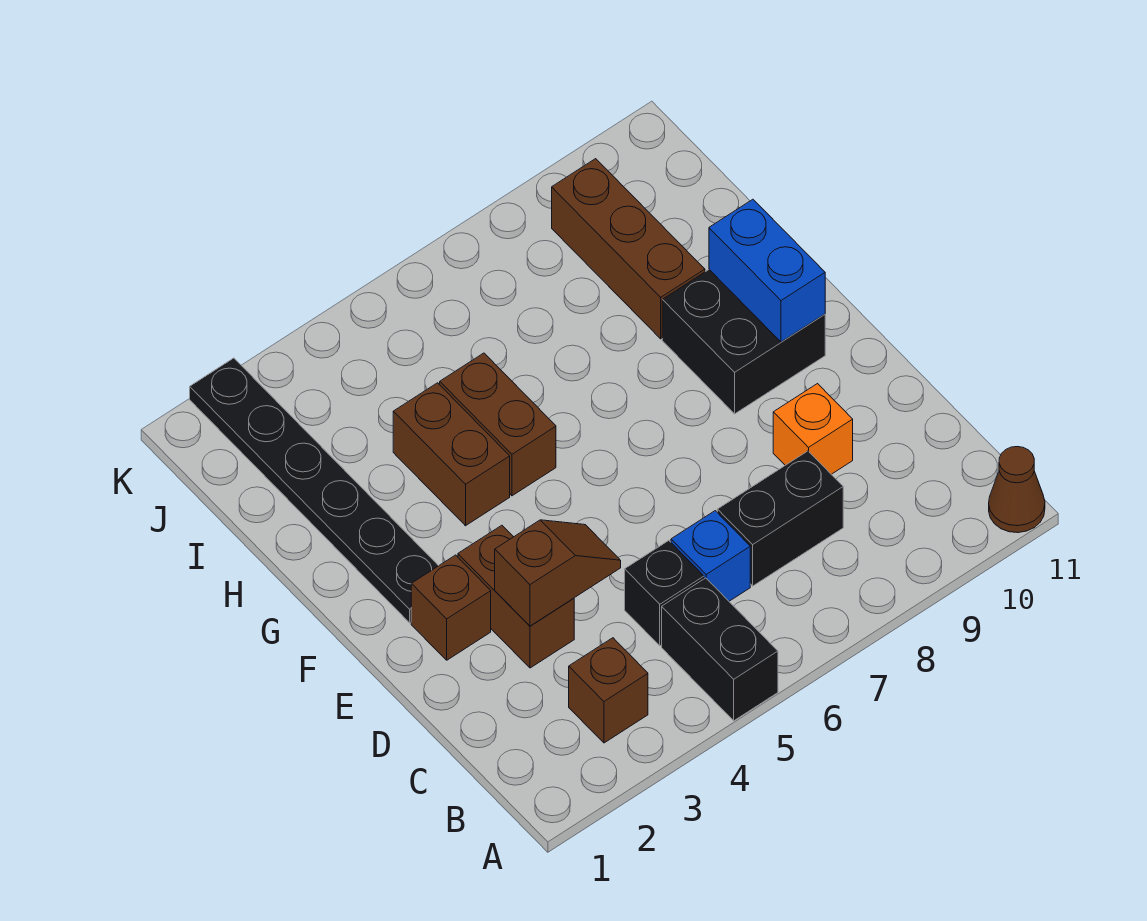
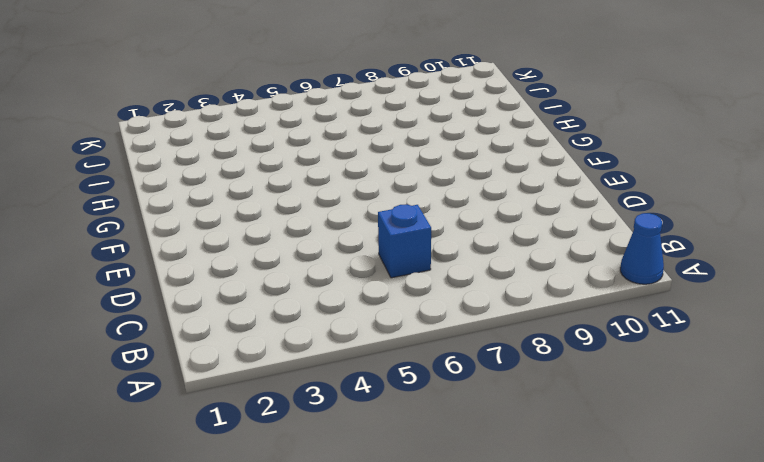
blue cone A11 level 1 -> brown cone A11 level 1
none -> black brick A5:B5 level 1
none -> brown brick B3 level 1
none -> black brick C5 level 1

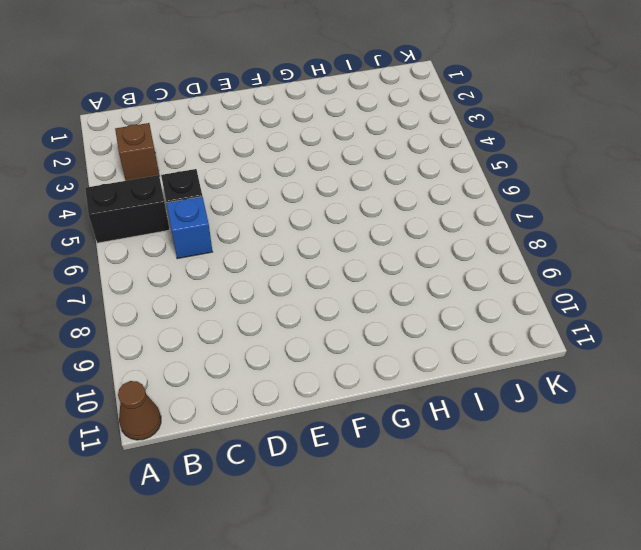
none -> black brick C7:C8 level 1
none -> brown brick D3:E3 level 1
none -> orange brick D9 level 1

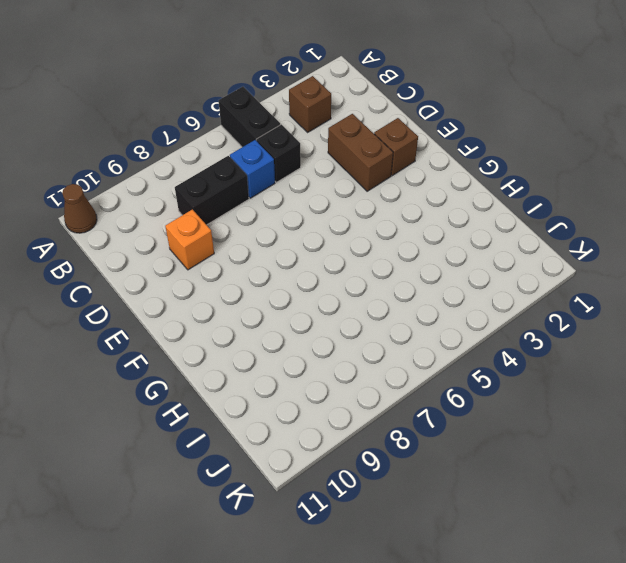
none -> black plate F2:K2 level 1
none -> black brick F9:G10 level 1
none -> brown brick G4:H4 level 1

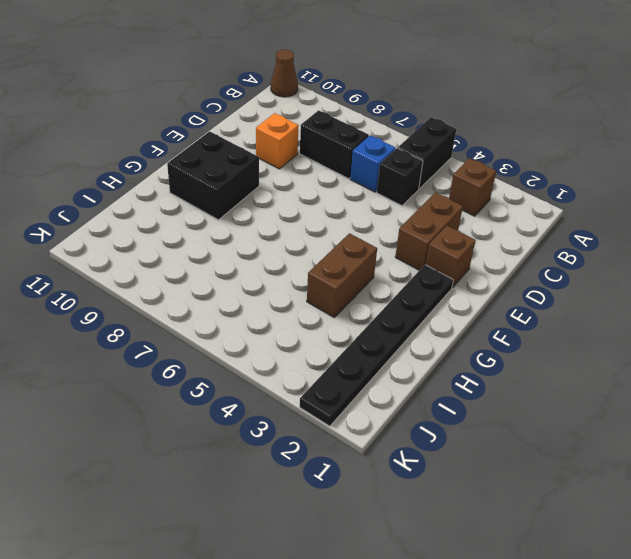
none -> brown brick G5:H5 level 1
none -> brown brick H9:J9 level 1
none -> brown slope D3:D4 level 2 top 3

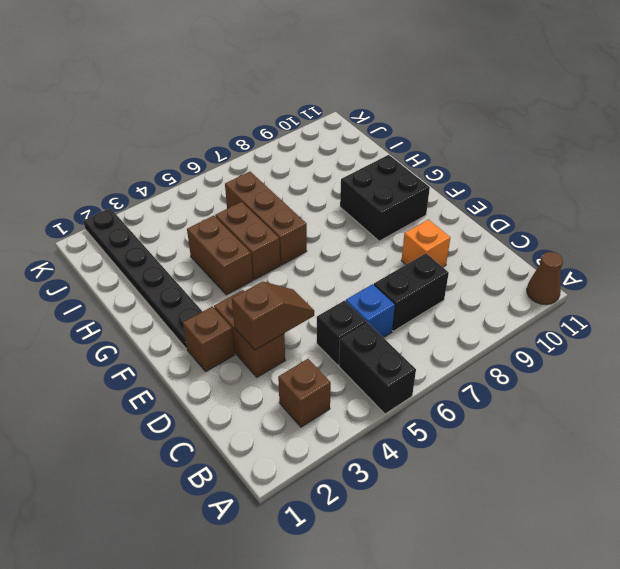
brown brick G6:I6 level 1 -> brown brick H9:J9 level 1
none -> blue brick F10:G10 level 2

